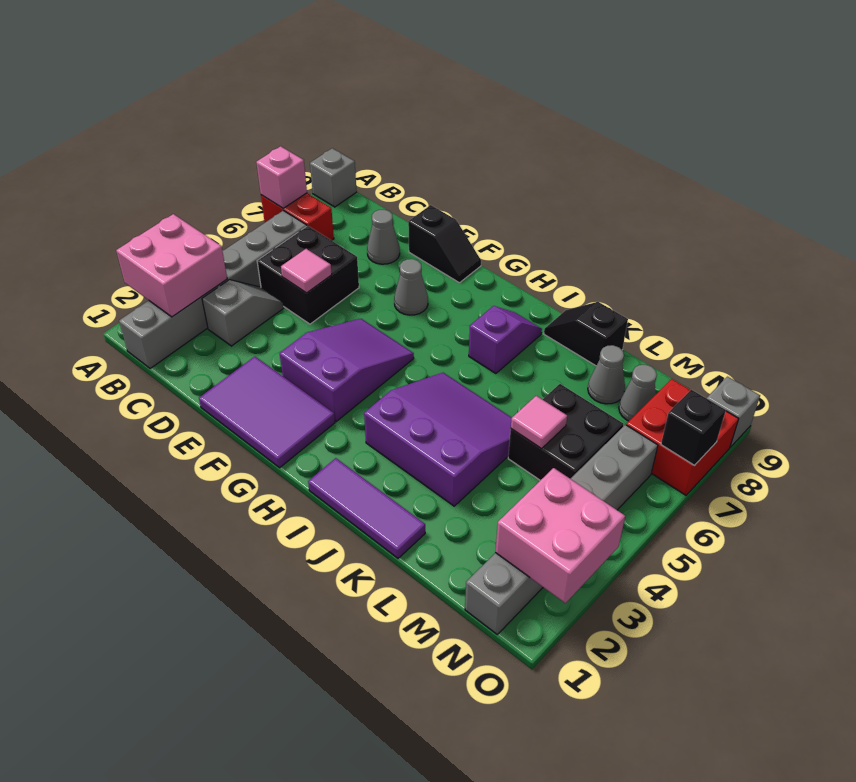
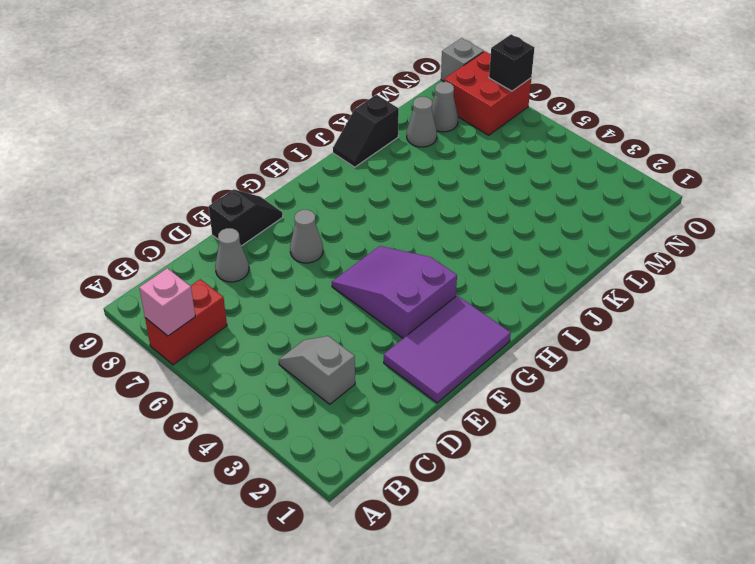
none -> grey brick A9 level 1
none -> grey brick B1:B6 level 1
none -> black brick C5:D6 level 1

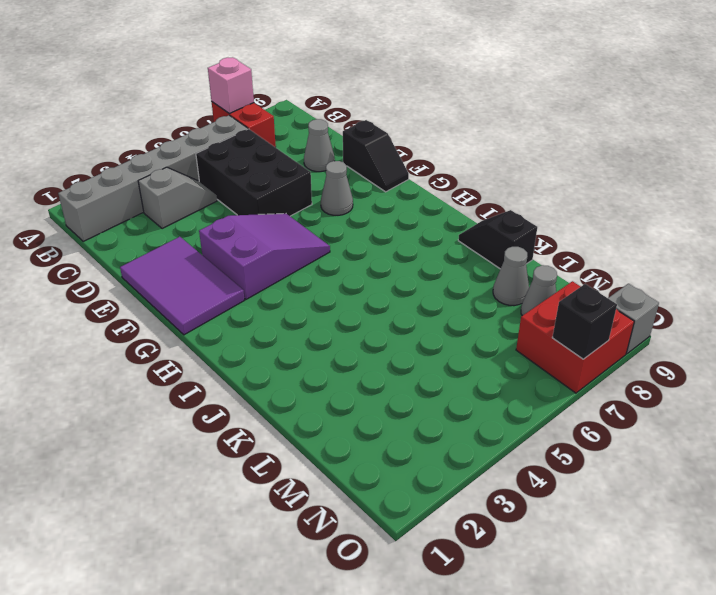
black brick C5:E6 level 1 -> black brick C5:D6 level 1
none -> grey brick A9 level 1
none -> purple tile I1:K1 level 1
none -> purple slope I3:K5 level 1 top 3

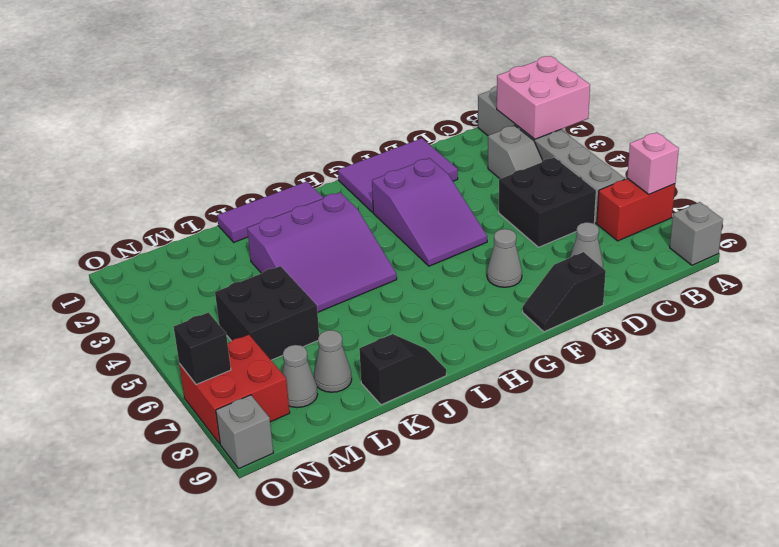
none -> purple slope I7:I8 level 1 top 7
none -> grey brick N1:N6 level 1
none -> pink tile D5 level 2

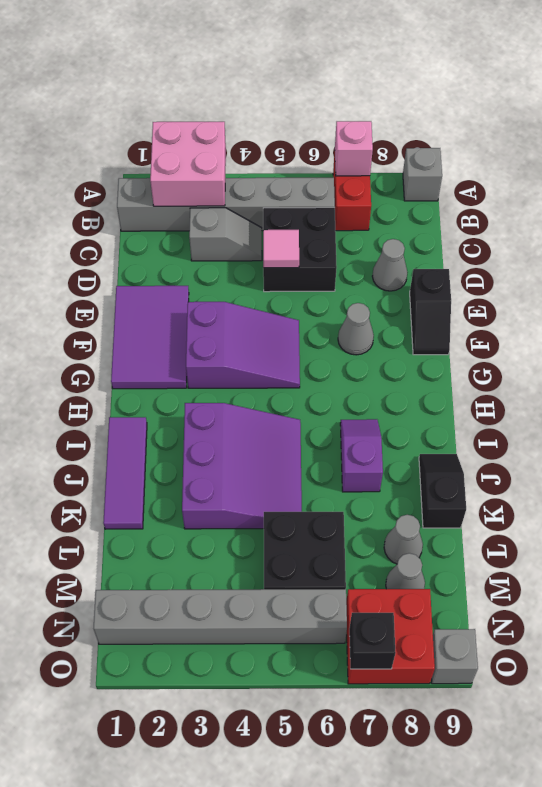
purple slope I7:J7 level 1 top J -> purple slope I7:I8 level 1 top 7
none -> pink tile L5 level 2
none -> pink brick N2:O3 level 2

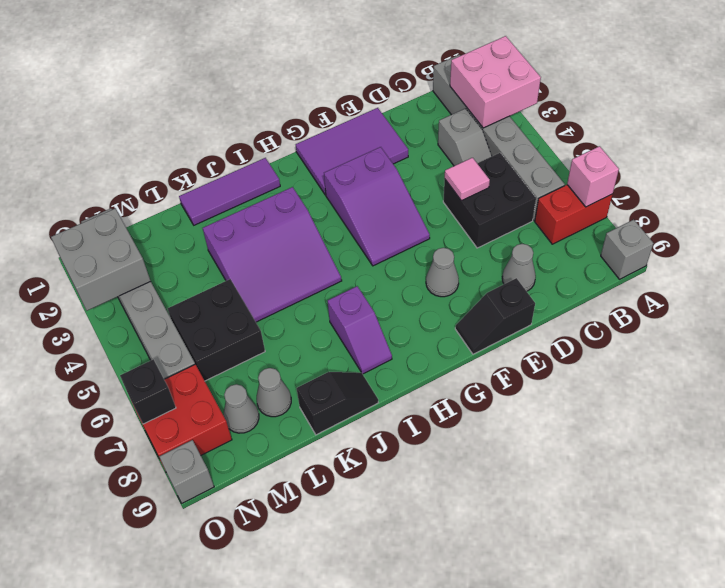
grey brick N2:O3 level 2 -> pink brick N2:O3 level 2
none -> pink tile L5 level 2

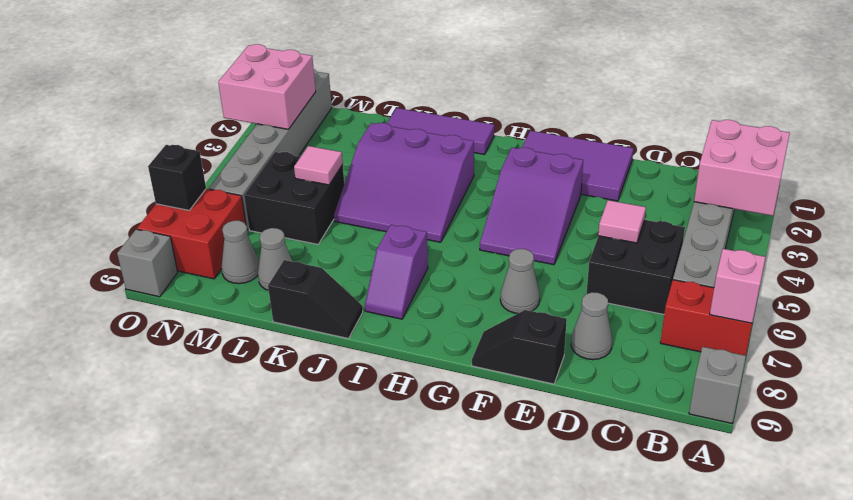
none -> grey slope C3:C4 level 1 top 3

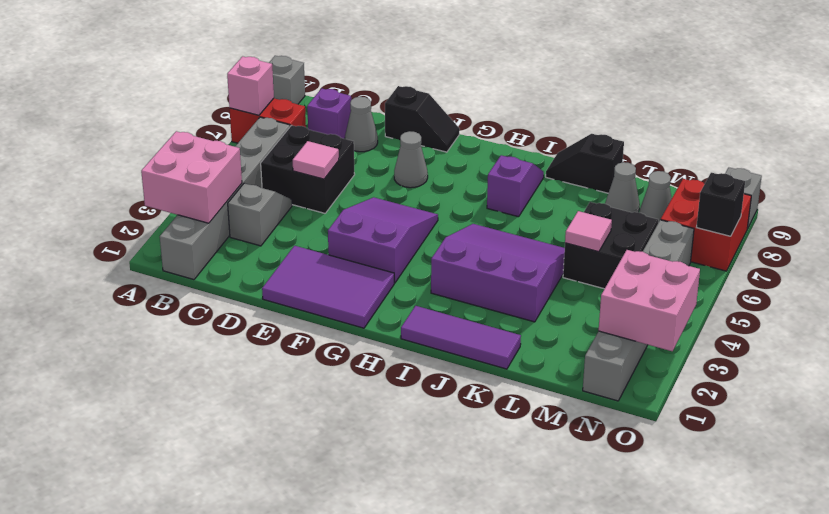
purple brick C8 level 1 -> none

